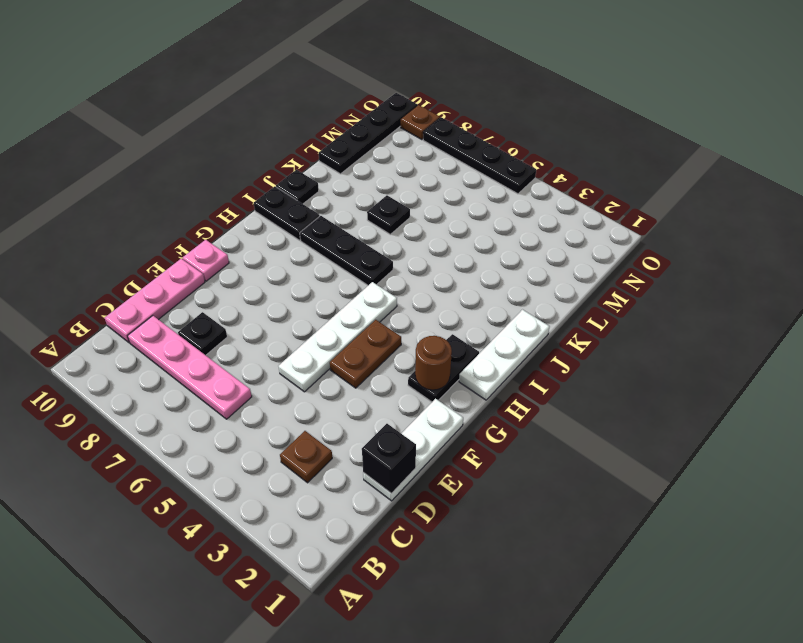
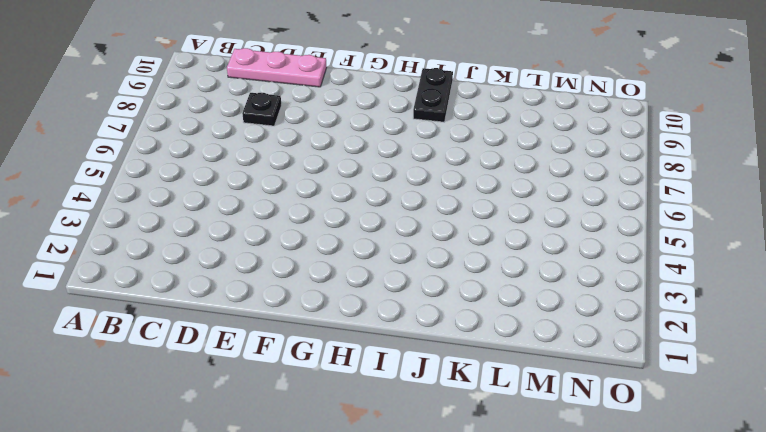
none -> brown plate C3 level 1
none -> pink plate C6:C9 level 1
none -> white plate D1:F1 level 1

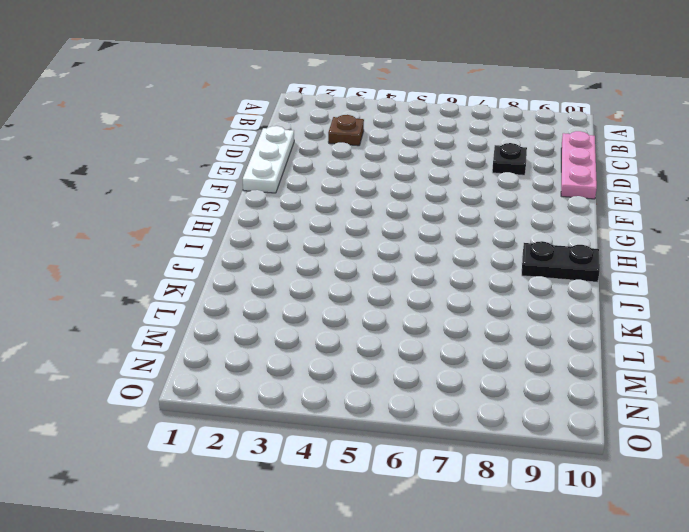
none -> pink plate C6:C9 level 1
none -> white plate E5:H5 level 1
none -> brown plate F4:G4 level 1

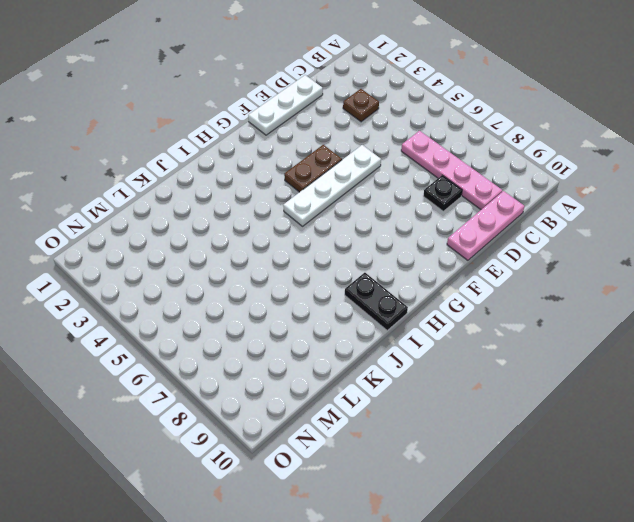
none -> pink plate F10 level 1
none -> black plate G2:H2 level 1
none -> white plate H1:J1 level 1

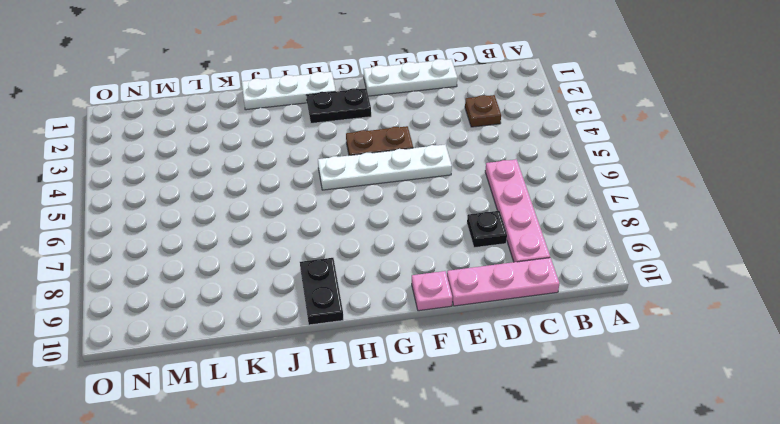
none -> black plate I6:I8 level 1
none -> black plate J10 level 1
none -> black plate K7 level 1

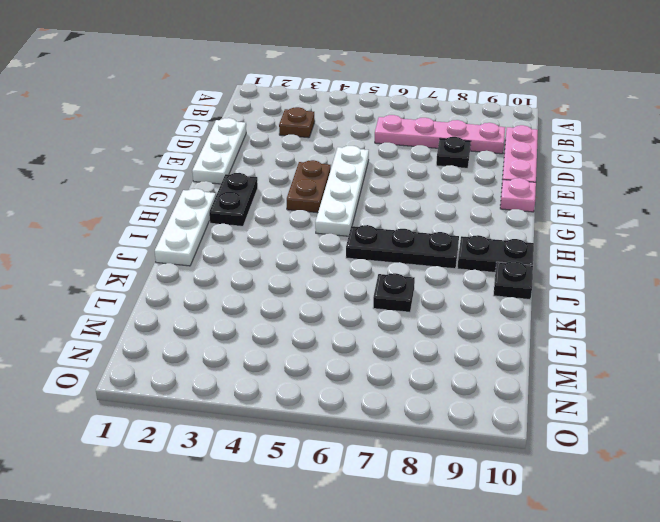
none -> black plate L10:O10 level 1
none -> black plate O5:O8 level 1
none -> brown plate O9 level 1

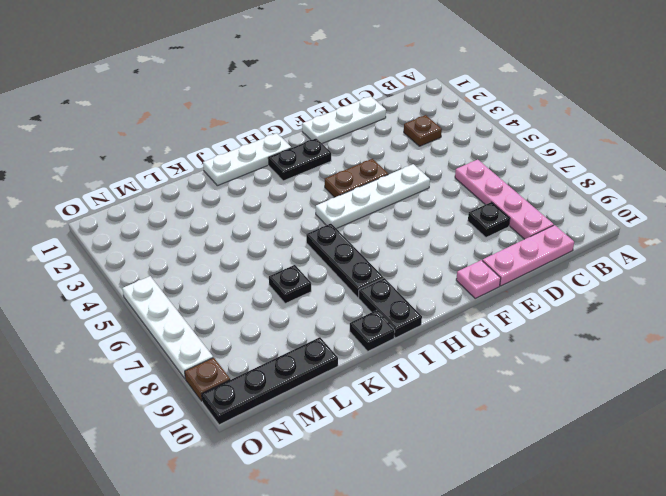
white plate O5:O8 level 1 -> black plate O5:O8 level 1
none -> black brick D1 level 2
none -> brown round brick G2 level 2

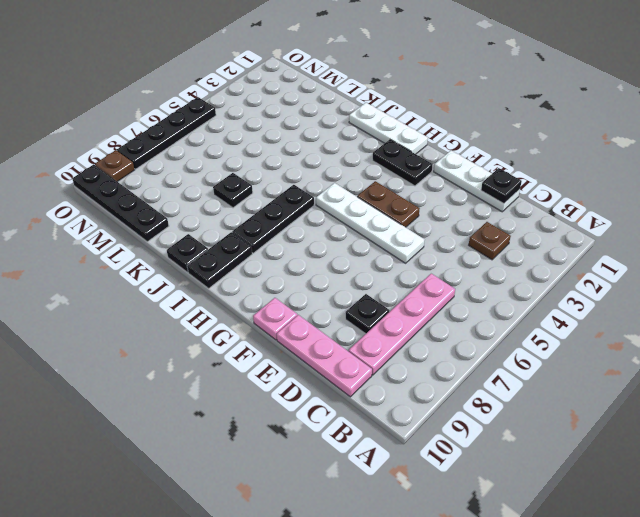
black plate D1 level 2 -> black brick D1 level 2
none -> brown round brick G2 level 2

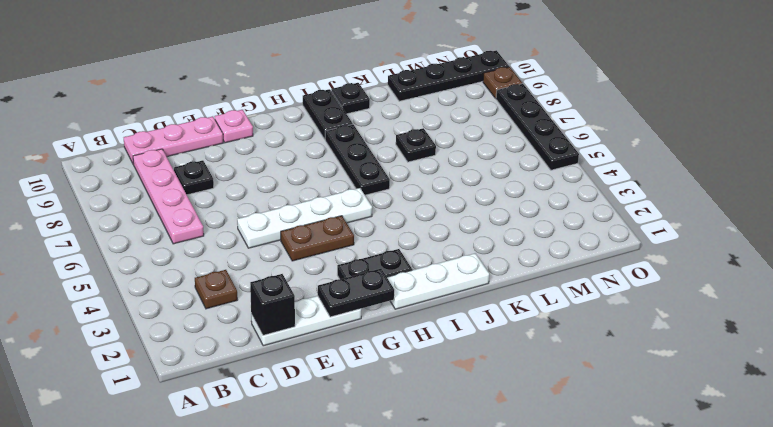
black plate F1:G1 level 2 -> none
none -> brown round brick G2 level 2

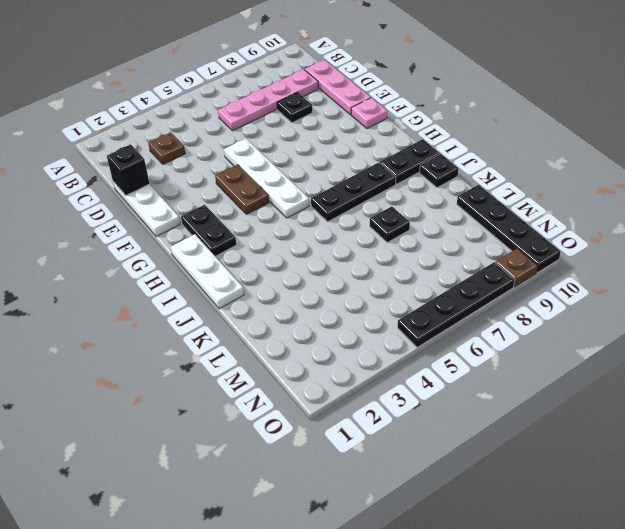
none -> brown round brick G2 level 2

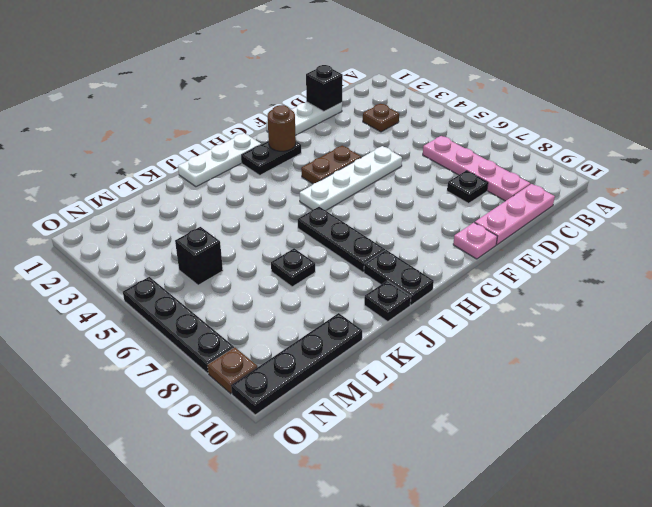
black brick M5 level 1 -> none

